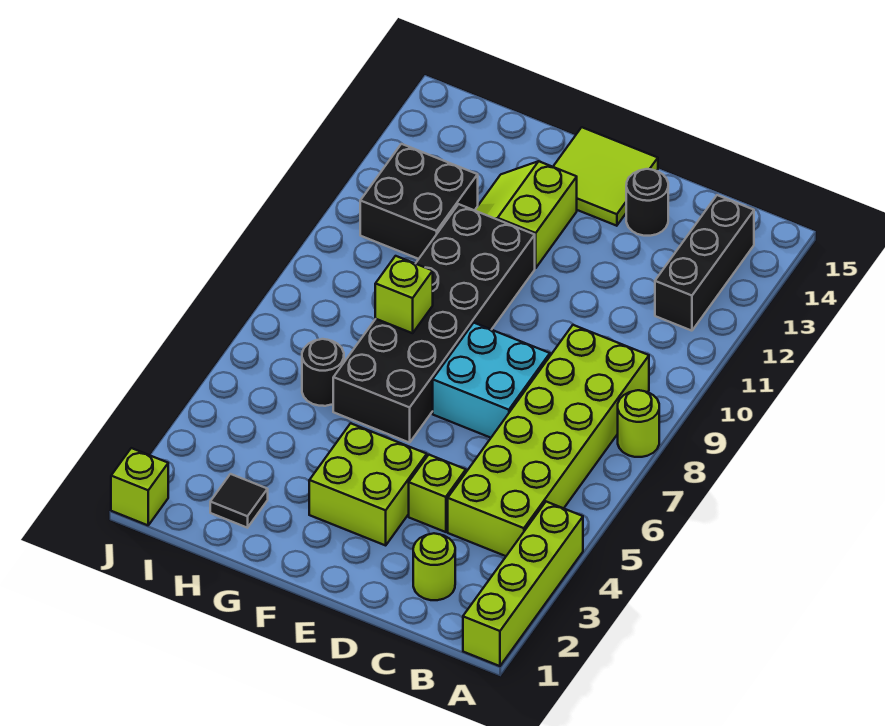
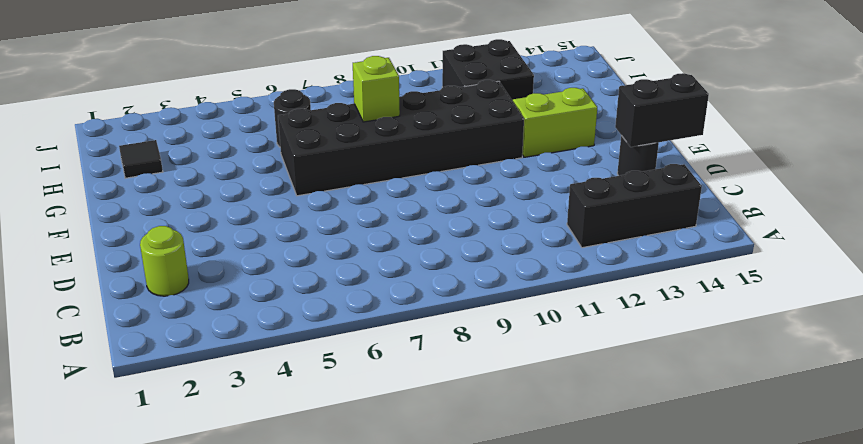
black brick D14:D15 level 2 -> none
none -> lime brick A1:A4 level 1
none -> lime round brick A8 level 1
none -> lime brick B4:C9 level 1

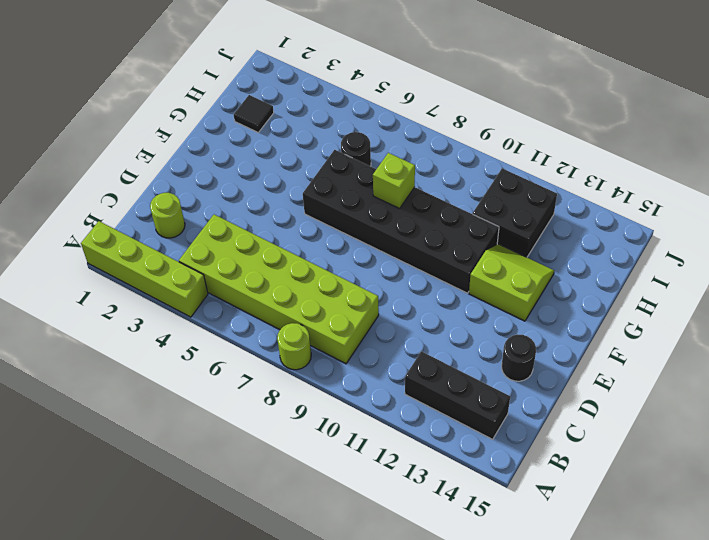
none -> lime brick D4 level 1
none -> cyan brick D7:E8 level 1
none -> lime brick E3:F4 level 1

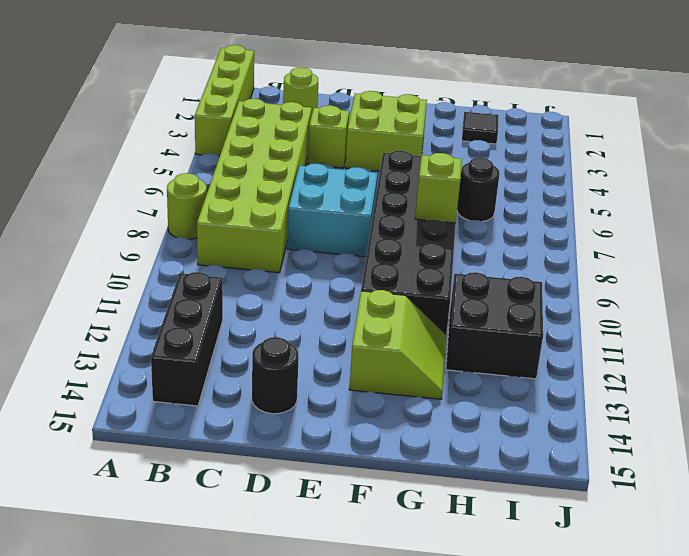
none -> lime tile E14:F15 level 1
none -> lime brick J1 level 1

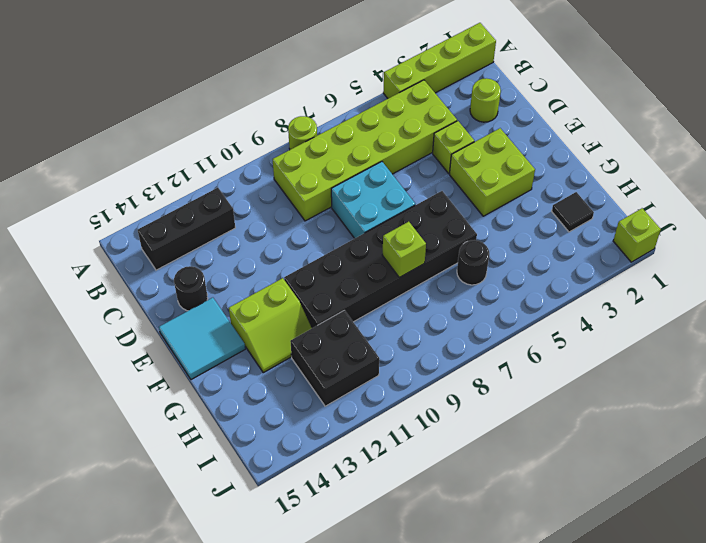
cyan tile E14:F15 level 1 -> lime tile E14:F15 level 1

